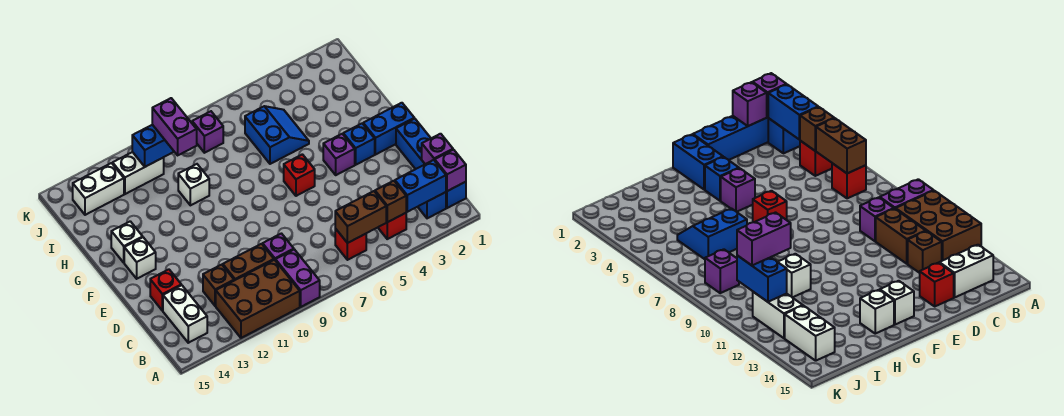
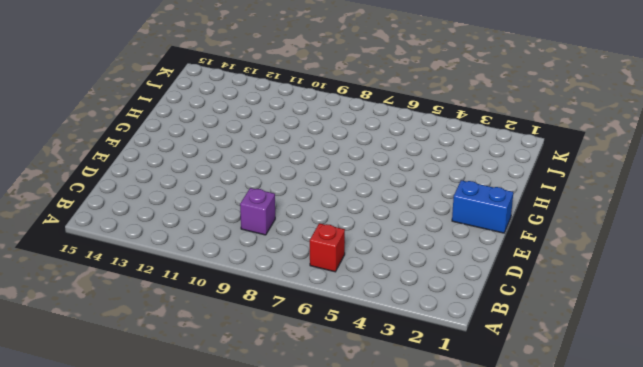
none -> purple brick A9:B9 level 1
none -> brown brick A10:B12 level 1
none -> blue brick B1:E1 level 1

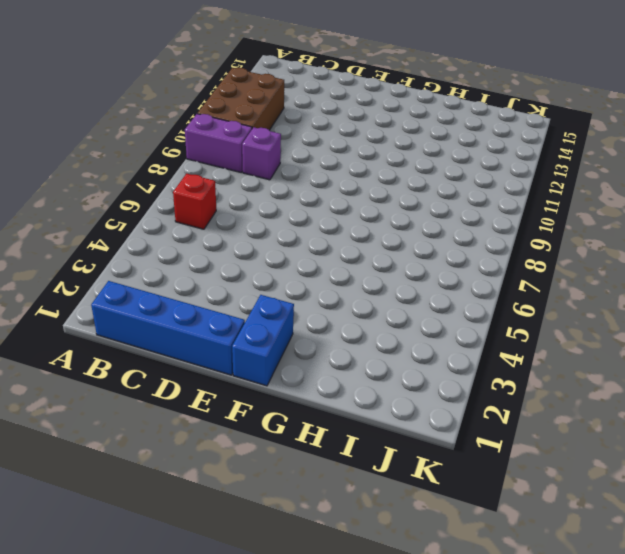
none -> blue brick B2 level 1
none -> red brick B4 level 1
none -> white brick B14:C14 level 1

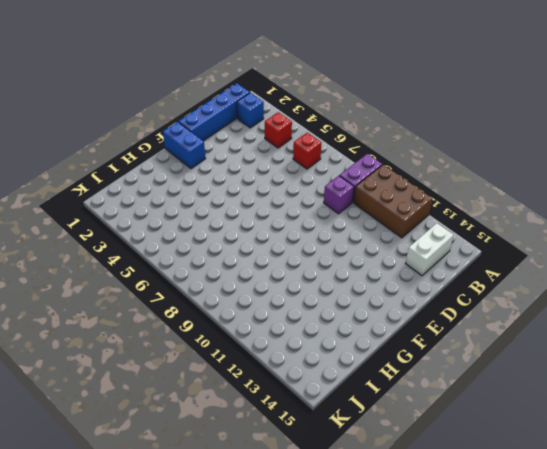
none -> brown brick C10:C11 level 1
none -> brown brick C12 level 1
none -> red brick D14 level 1

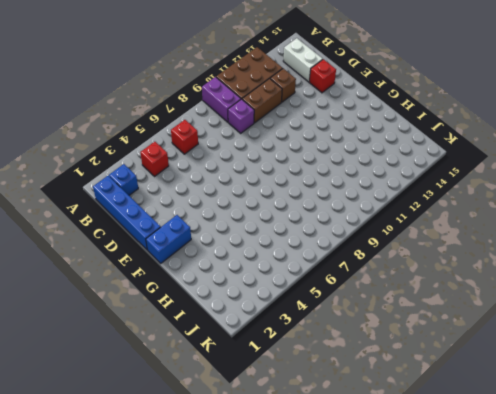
none -> blue brick F3 level 1
none -> purple brick F4 level 1
none -> red brick F6 level 1

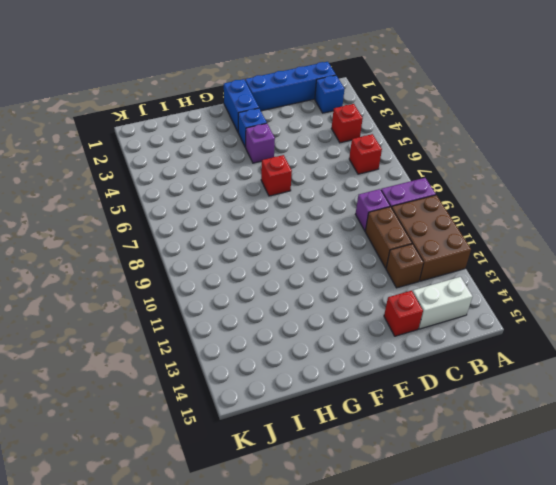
none -> white brick F14 level 1
none -> white brick G14 level 1
none -> blue slope H5:I6 level 1 top 6

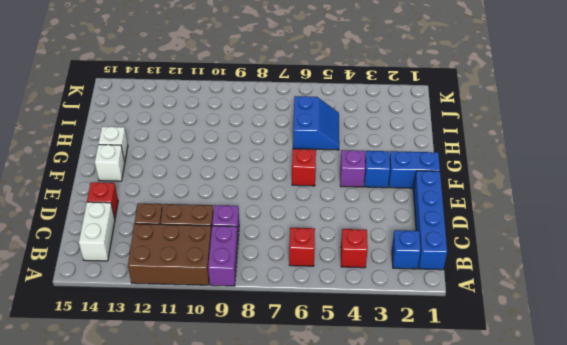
none -> white brick H10 level 1
none -> purple brick J8 level 1
none -> white brick J11:J12 level 1

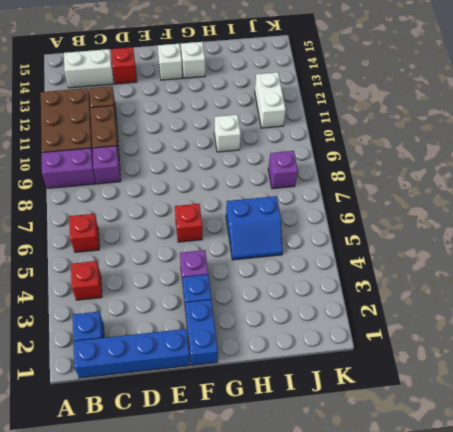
none -> white brick J13:J14 level 1
none -> purple brick B1 level 2
none -> blue brick B2:B3 level 2

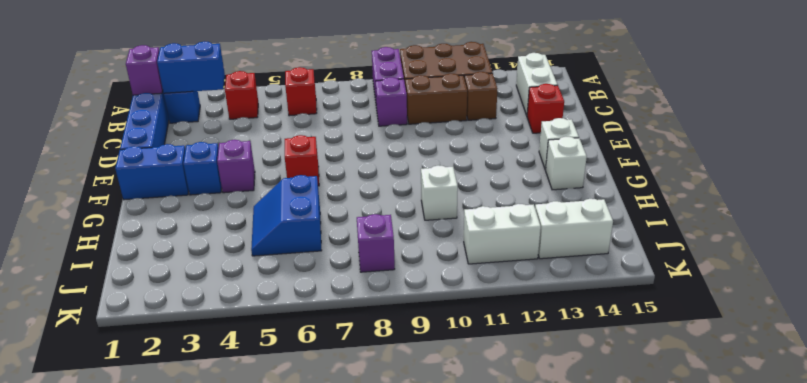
none -> brown brick B4 level 2
none -> brown brick B5:B6 level 2
none -> purple brick C1 level 2

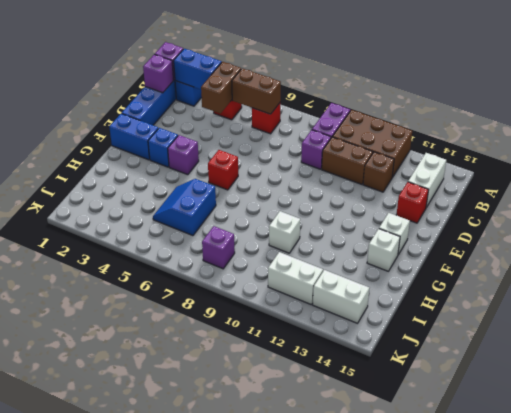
brown brick B4:C4 level 2 -> brown brick B4 level 2
none -> blue brick J10:J11 level 2
none -> purple brick I10:J10 level 3

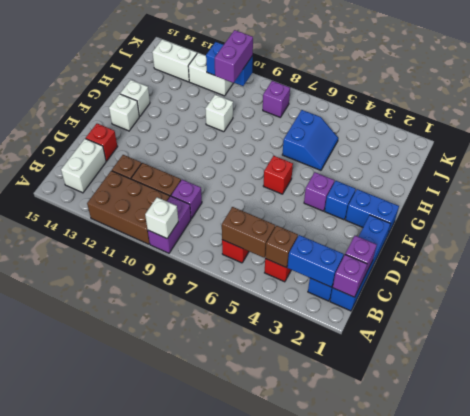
white brick A9 level 2 -> none

